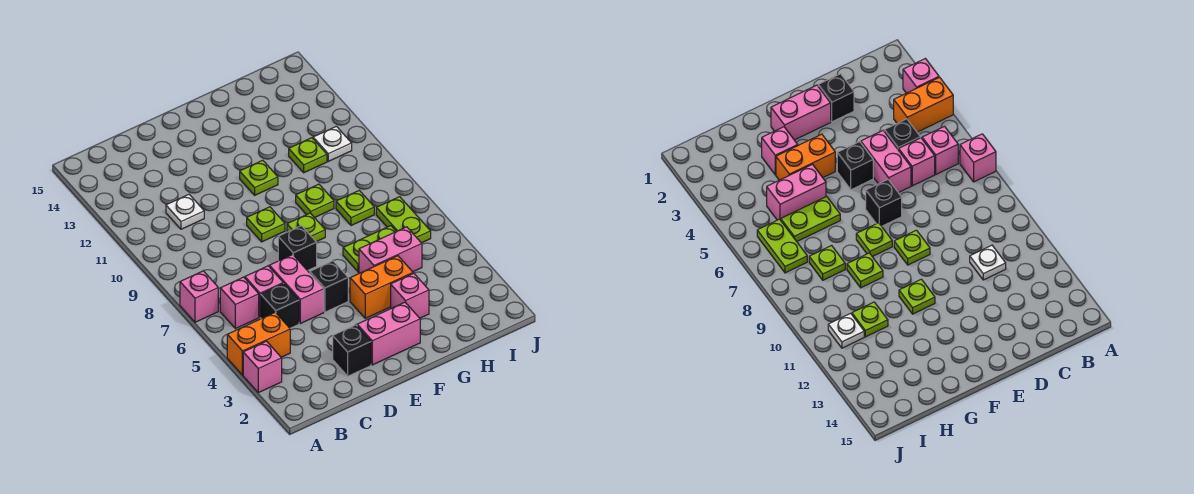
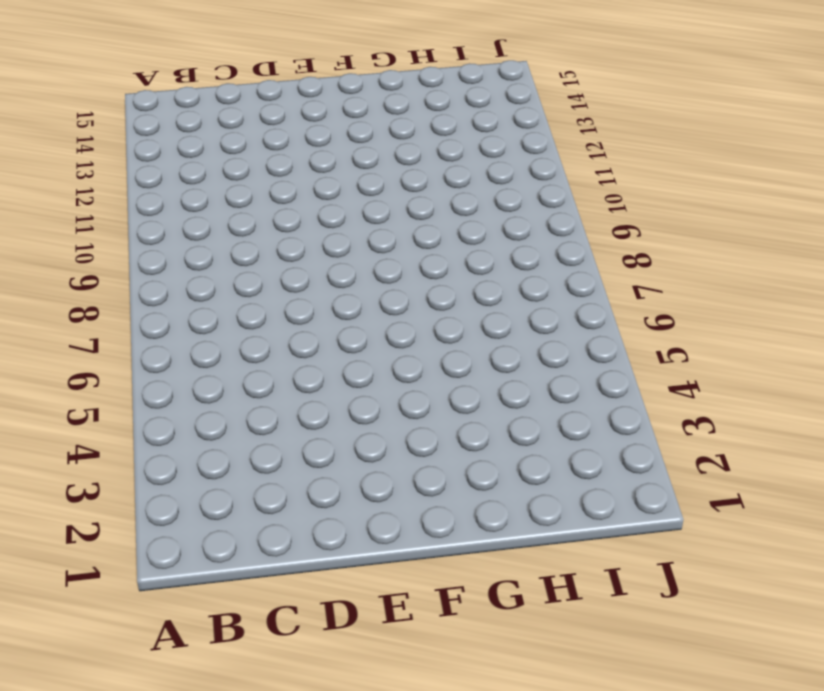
none -> pink brick A3 level 1
none -> orange brick A4:B4 level 1
none -> pink brick A7 level 1

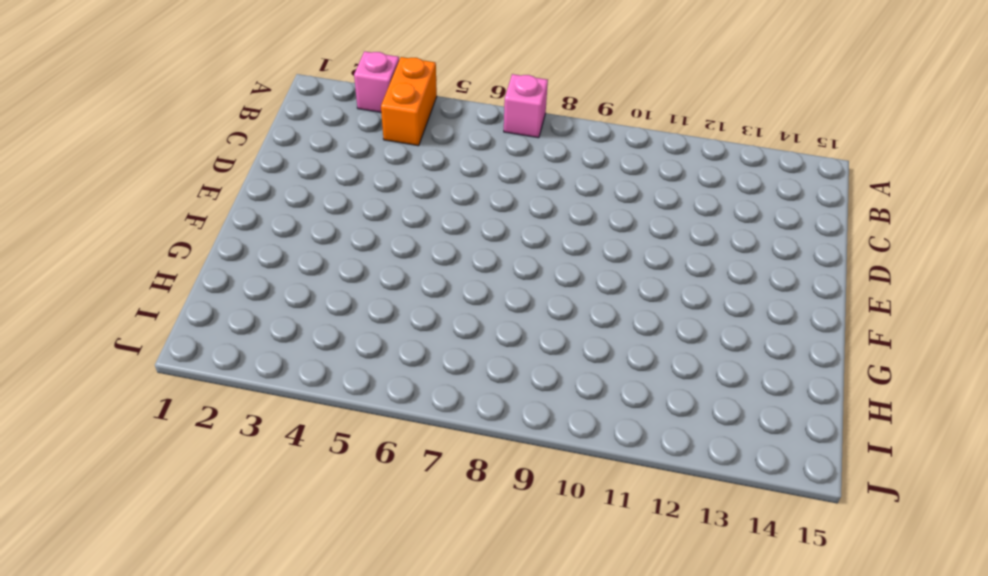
none -> pink brick B6 level 1
none -> black brick C5 level 1
none -> pink brick C6 level 1

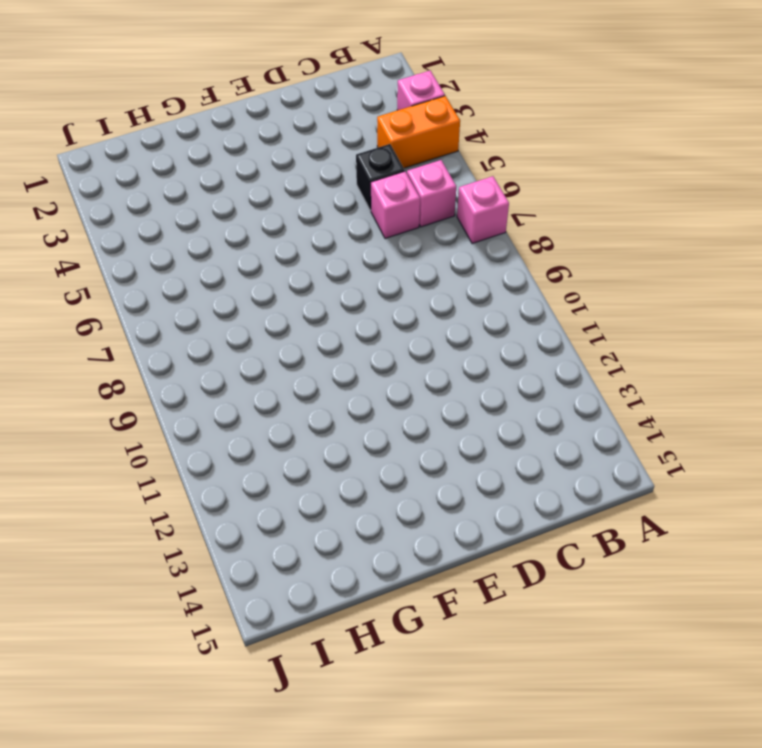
none -> white plate C11 level 1
none -> black brick D2 level 1
none -> pink brick D5:D6 level 1

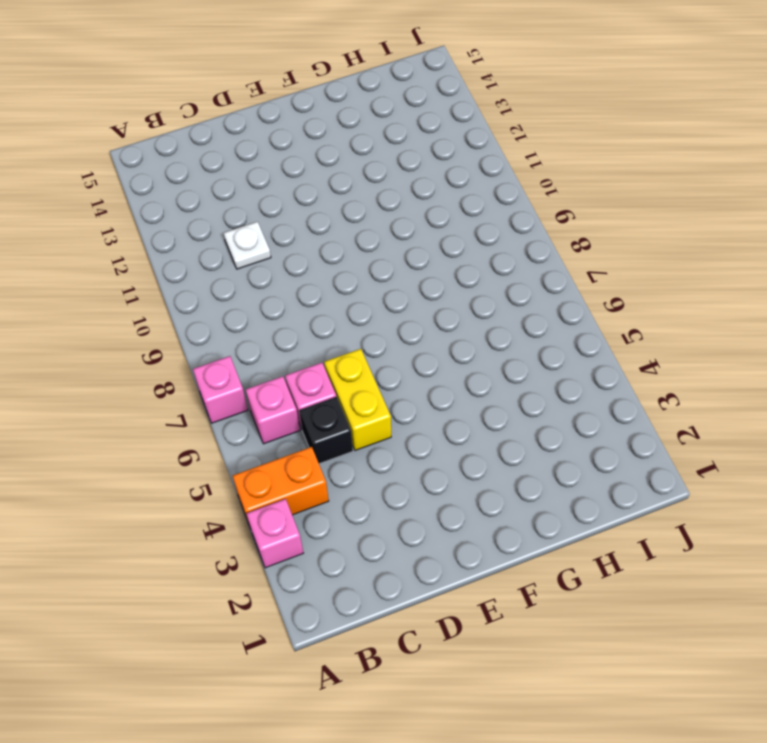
yellow brick D5:D6 level 1 -> pink brick D5:D6 level 1
none -> black brick D2 level 1
none -> pink brick E2:F2 level 1
none -> black brick E5 level 1

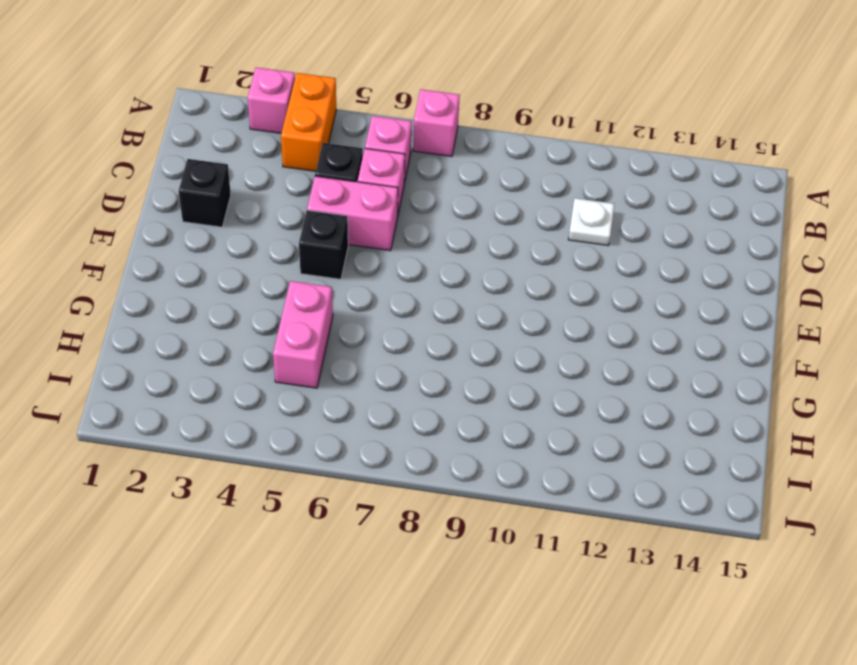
none -> pink brick E2:F2 level 1
none -> black brick E7 level 1
none -> lime plate E9 level 1

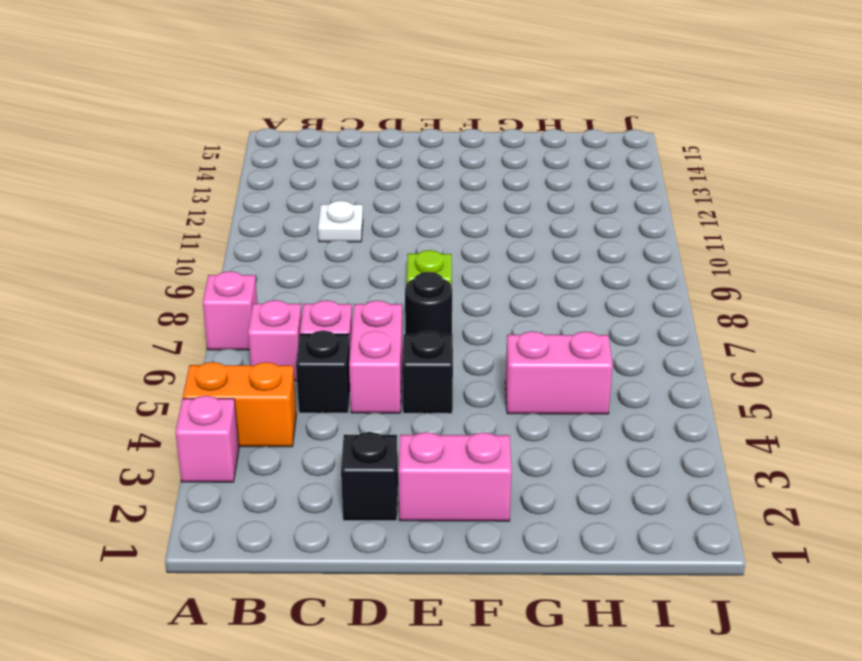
black round brick E7 level 1 -> black brick E7 level 1
none -> orange brick F4:G4 level 1
none -> lime plate F8 level 1
none -> lime plate F11 level 1

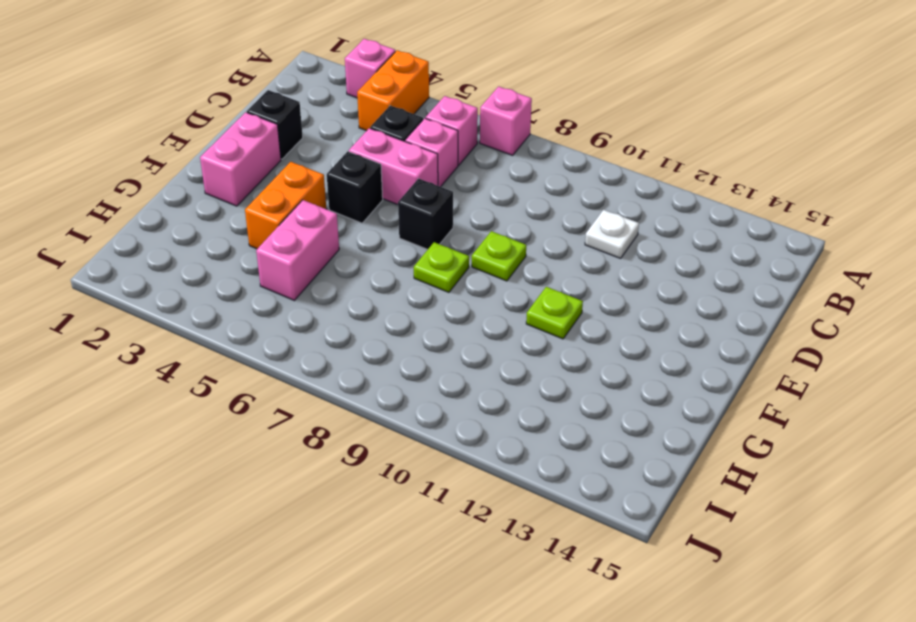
none -> pink brick G3 level 1
none -> lime plate G6:H6 level 1
none -> lime plate G9 level 1

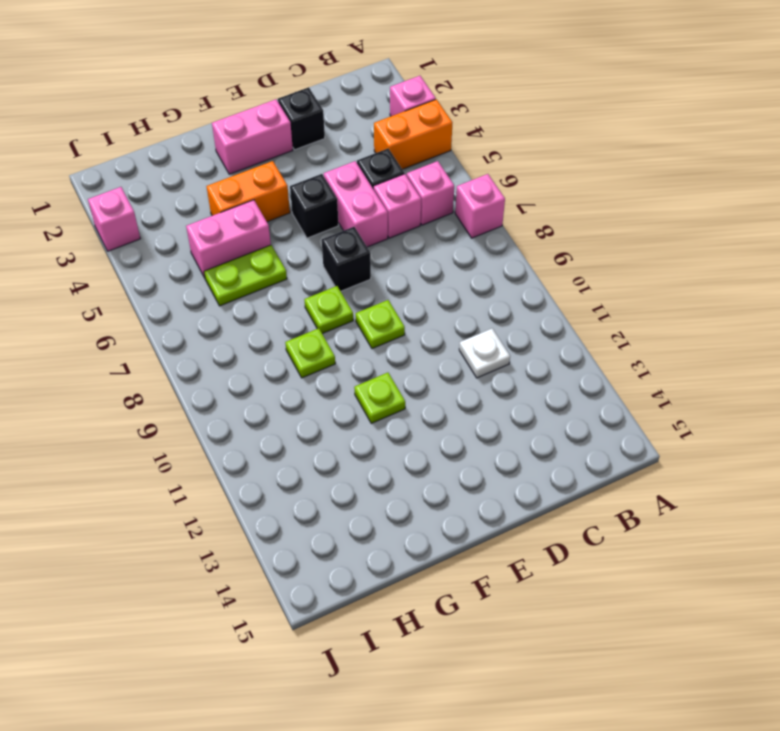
pink brick J3 level 1 -> pink brick G3 level 1
none -> lime plate H8 level 1
none -> lime plate H11 level 1
none -> lime plate I6:I7 level 1

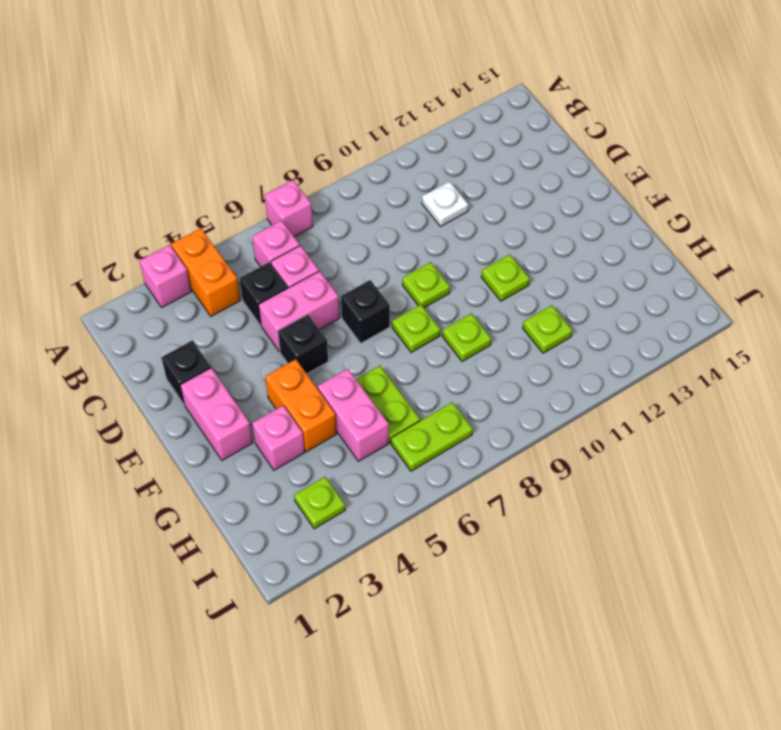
lime plate I3 level 1 -> lime plate H8 level 1
none -> white plate I11 level 1

